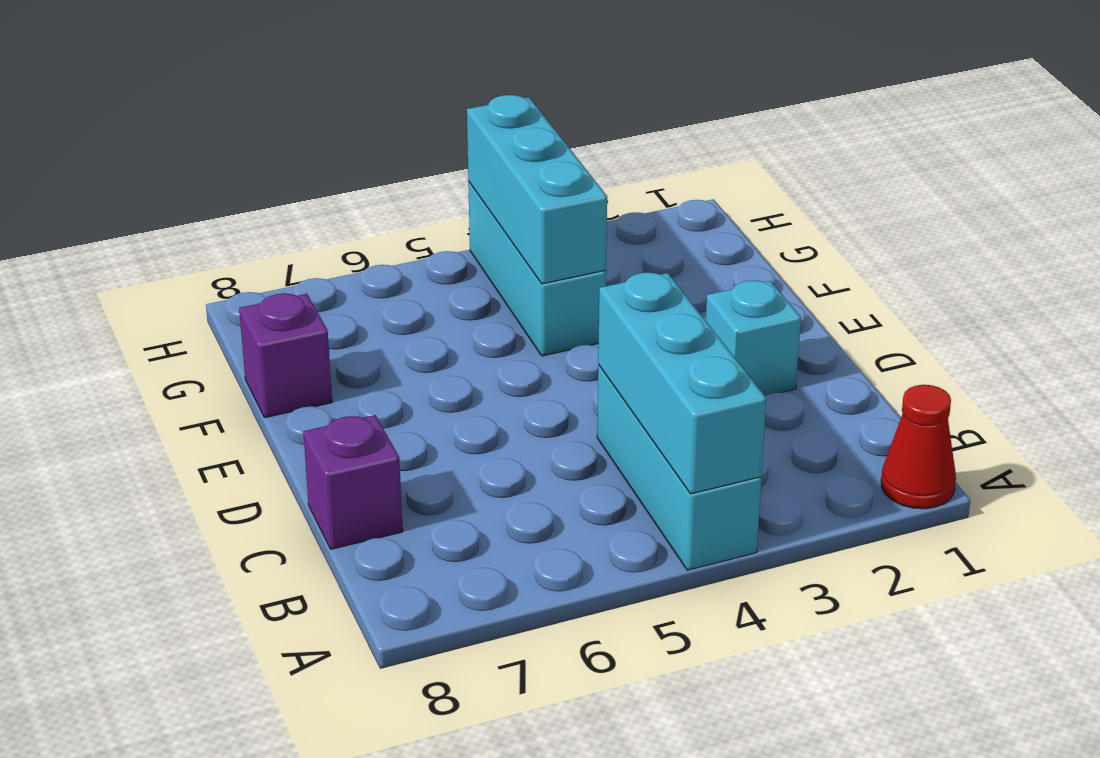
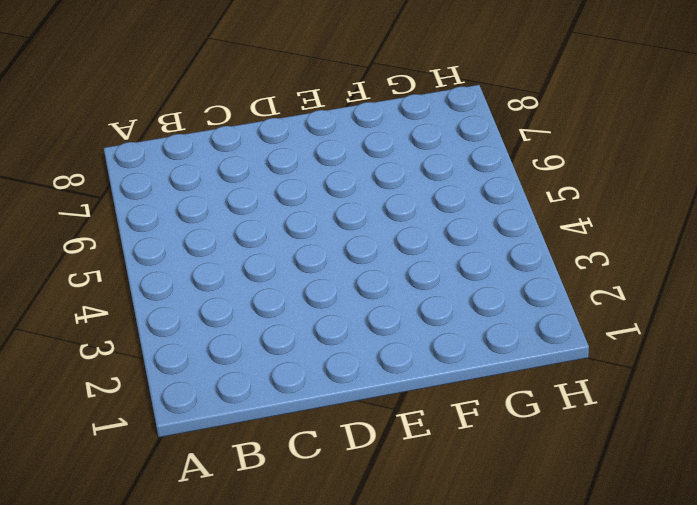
none -> red cone A1 level 1
none -> cyan brick A4:C4 level 1

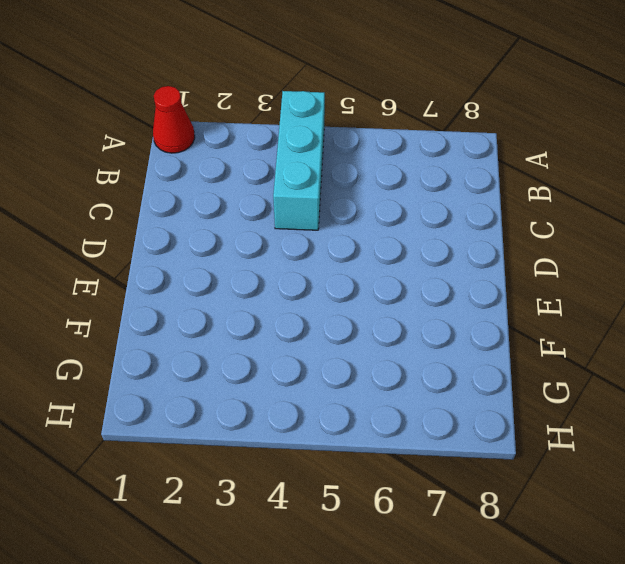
none -> purple brick C8 level 1
none -> cyan brick D2 level 1

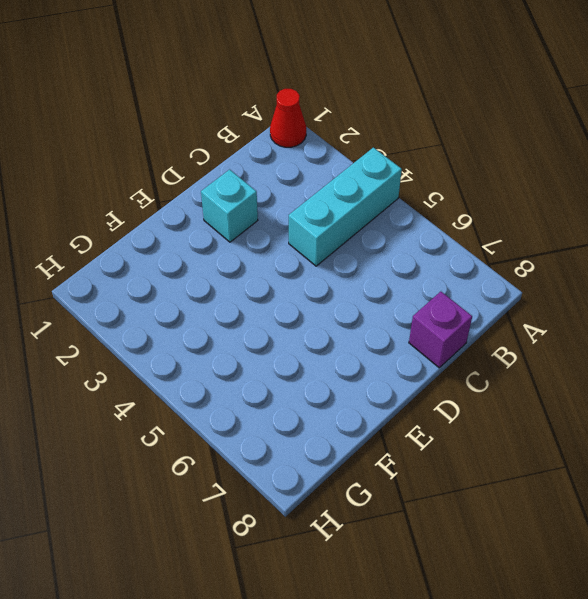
none -> cyan brick F4:H4 level 1
none -> purple brick F8 level 1

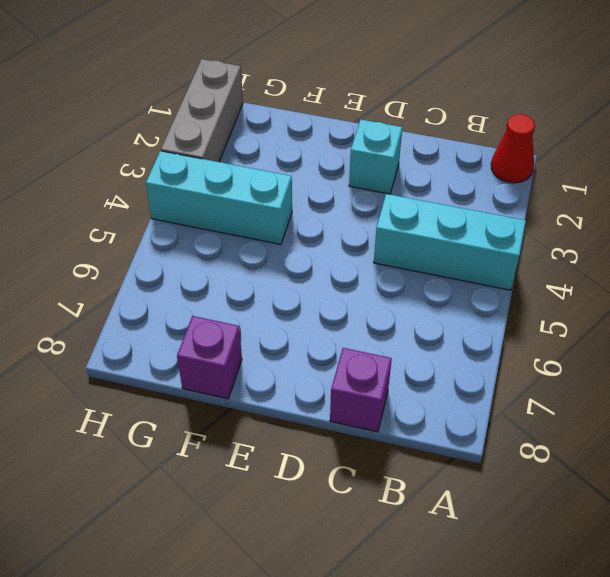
grey brick H1:H3 level 1 -> none
none -> cyan brick A4:C4 level 2
none -> cyan brick F4:H4 level 2

